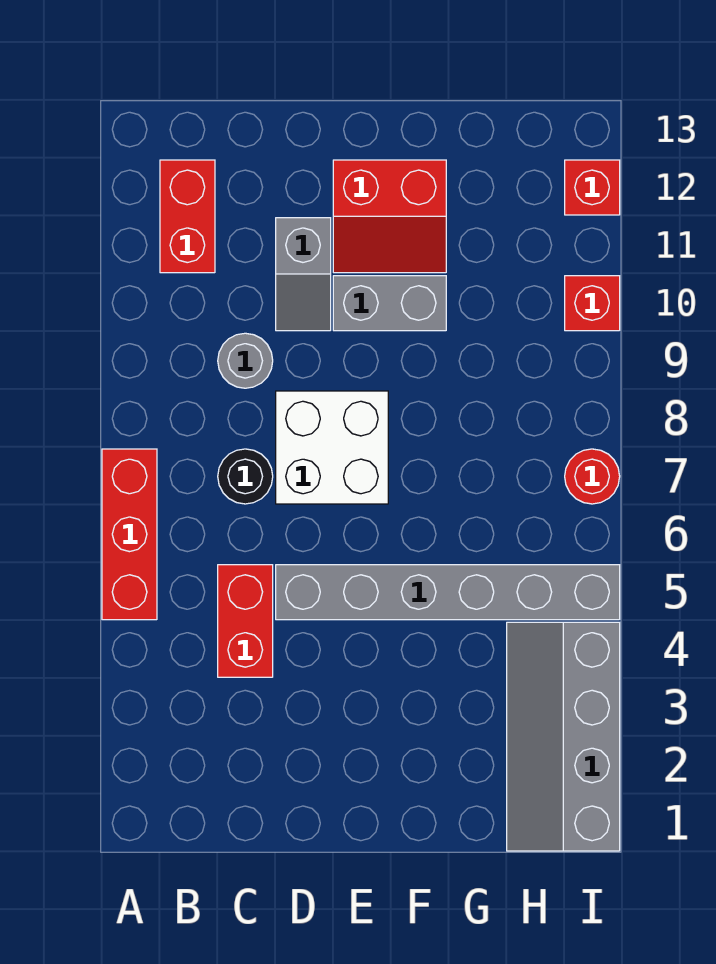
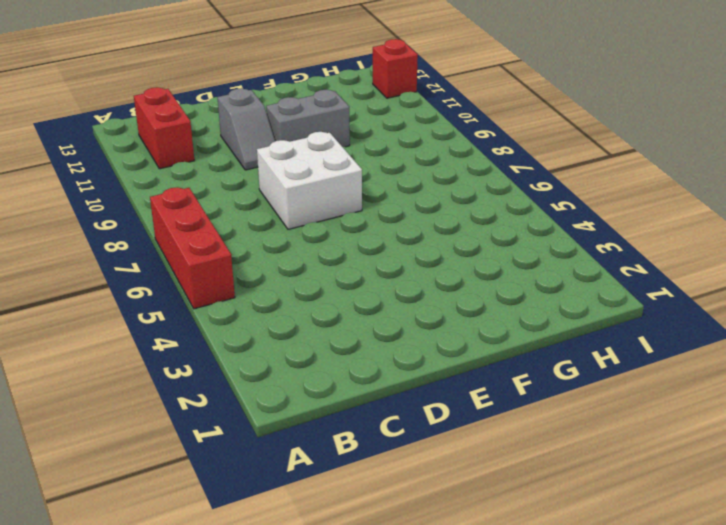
none -> red brick C4:C5 level 1
none -> black round brick C7 level 1
none -> grey round brick C9 level 1

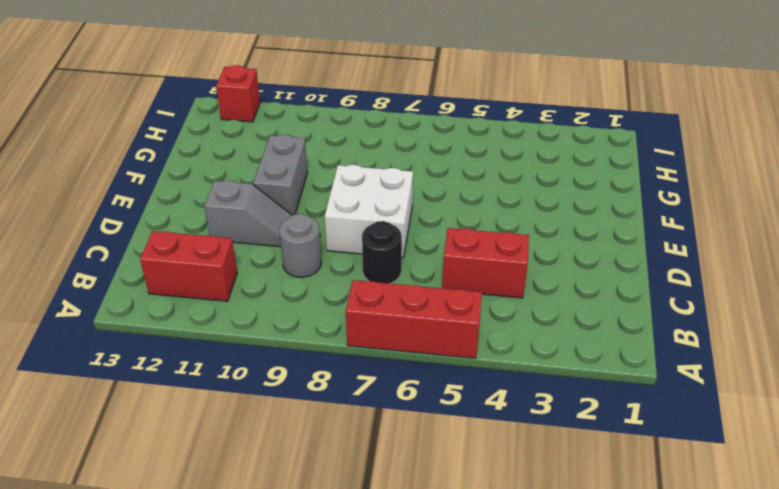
none -> grey brick D5:I5 level 1
none -> red slope E11:F12 level 1 top 12
none -> grey slope H1:I4 level 1 top I

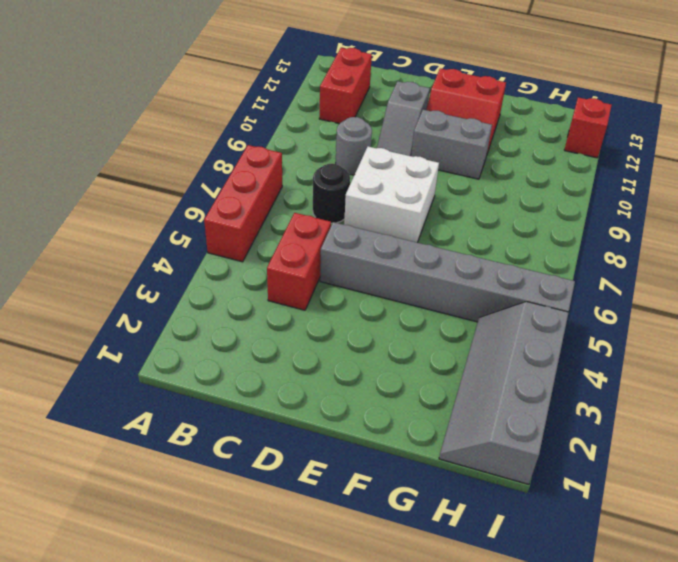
none -> red round brick I7 level 1
none -> red brick I10 level 1

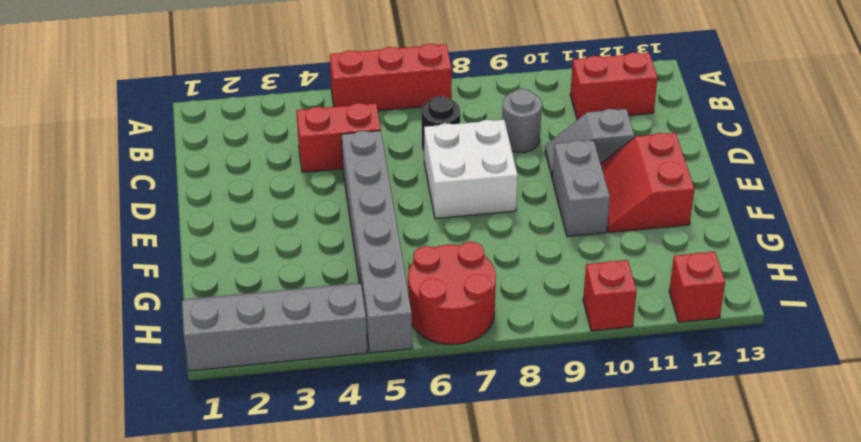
red round brick H6:I7 level 1 -> red round brick I7 level 1

